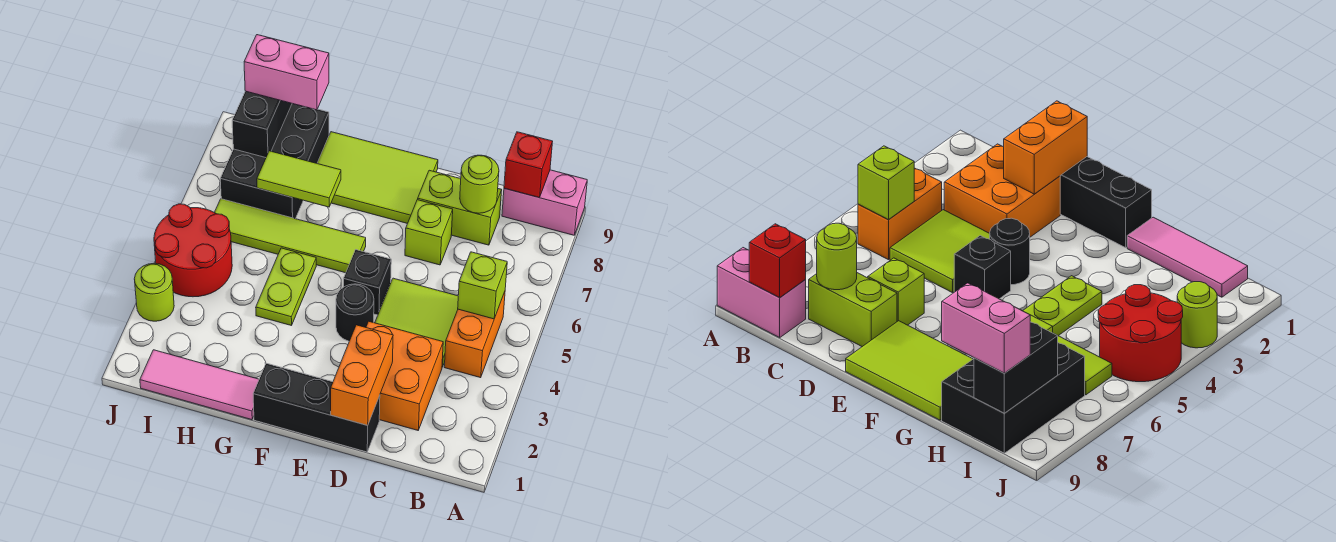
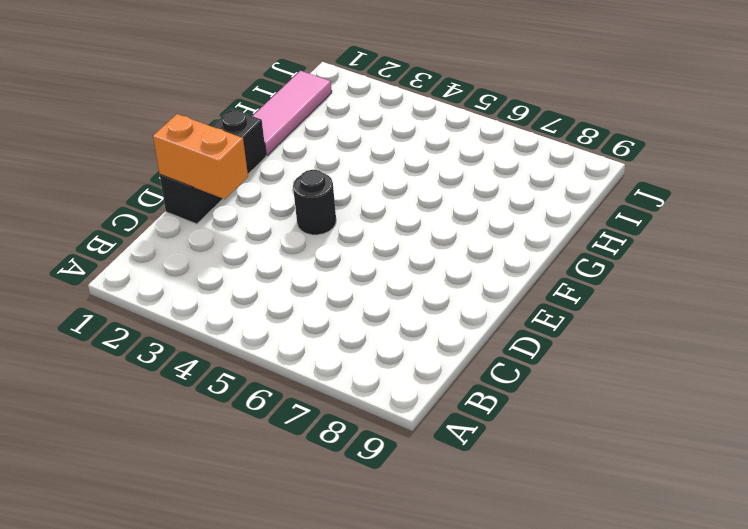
none -> pink brick A9:B9 level 1
none -> orange brick B4:B5 level 1
none -> orange brick C2:D3 level 1

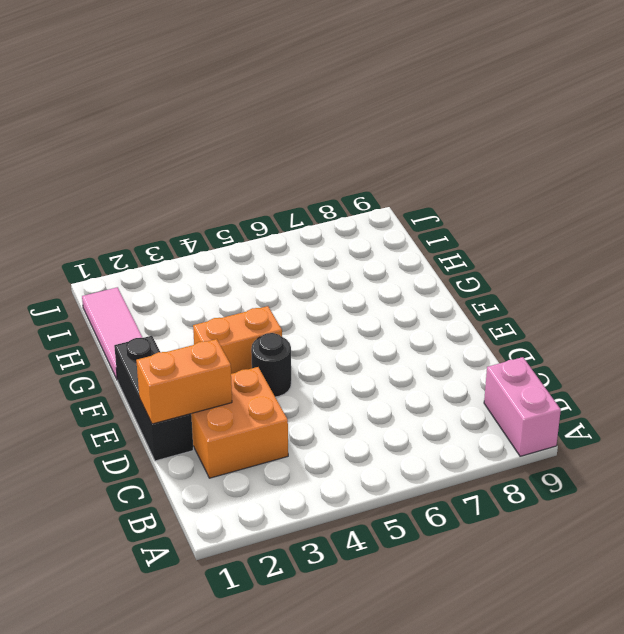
orange brick F3:F4 level 1 -> orange brick B4:B5 level 1
none -> lime tile C4:D5 level 1
none -> lime brick C8:D8 level 1
none -> lime brick D7 level 1

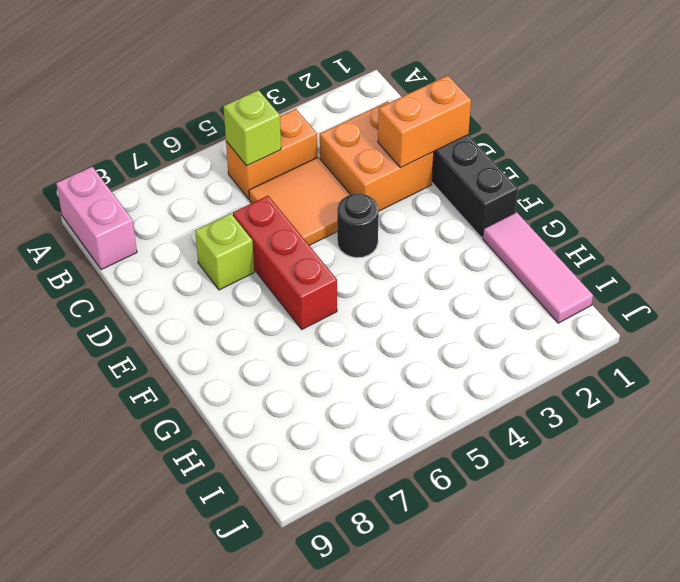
orange tile C4:D5 level 1 -> lime tile C4:D5 level 1
red brick D6:F6 level 1 -> lime tile F6:I6 level 1
none -> lime brick C8:D8 level 1
none -> black brick E5 level 1
none -> lime tile E8:G9 level 1

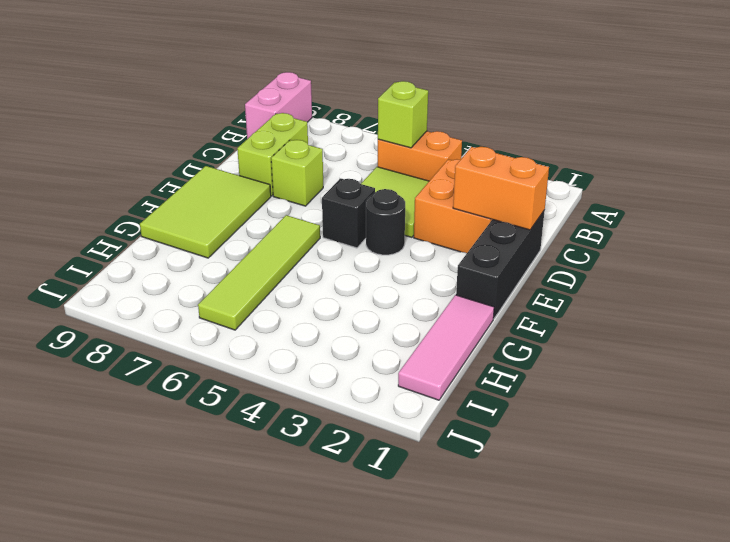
none -> lime plate G4:G5 level 1
none -> black brick H7:I9 level 1
none -> red round brick I4:J5 level 1

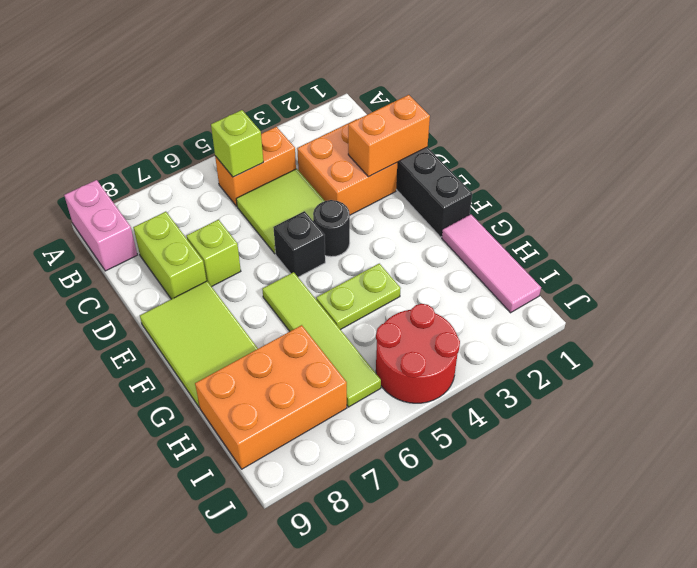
orange brick H7:I9 level 1 -> black brick H7:I9 level 1
none -> lime round brick J3 level 1
none -> red brick B9 level 2
none -> lime round brick C8 level 2

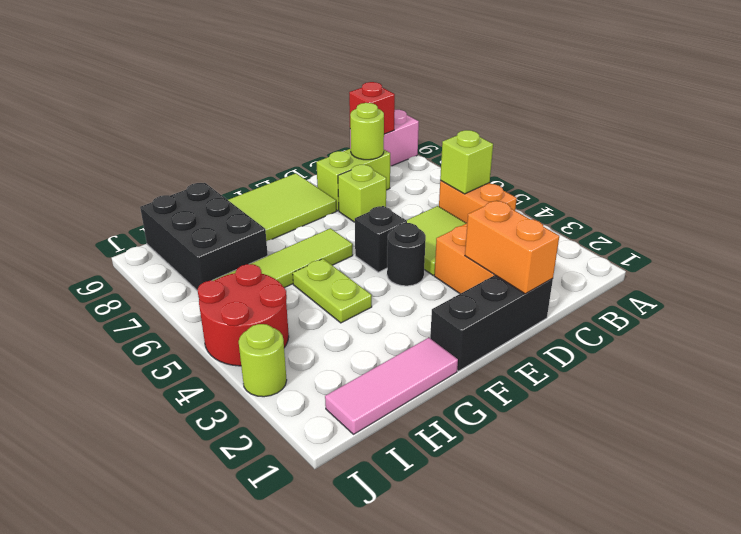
none -> lime tile G7:H7 level 2
none -> black brick I8:I9 level 2
none -> pink brick H9:I9 level 3

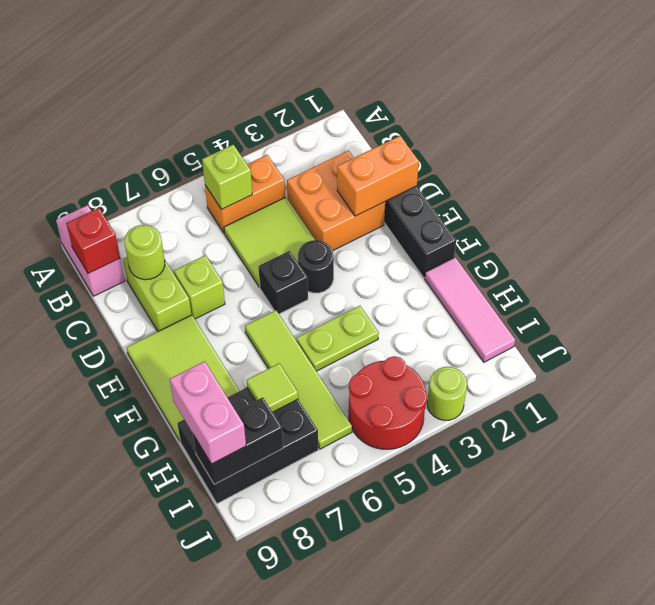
lime tile H7 level 2 -> lime tile G7:H7 level 2

